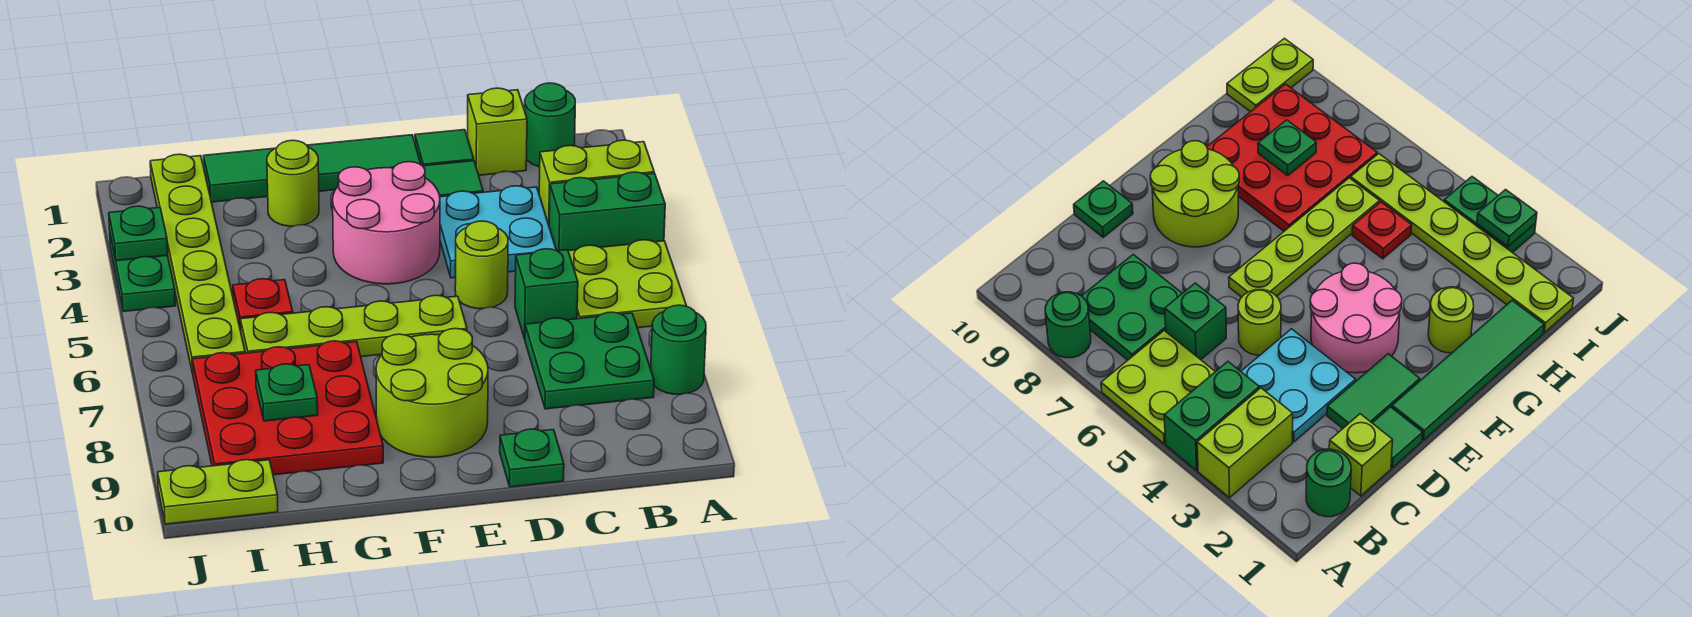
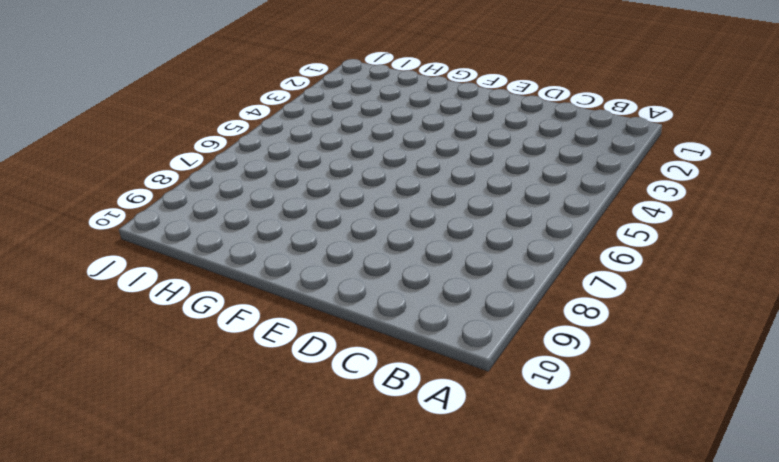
none -> lime brick A3:B3 level 1
none -> green brick A4:B4 level 1
none -> lime plate A5:B6 level 1

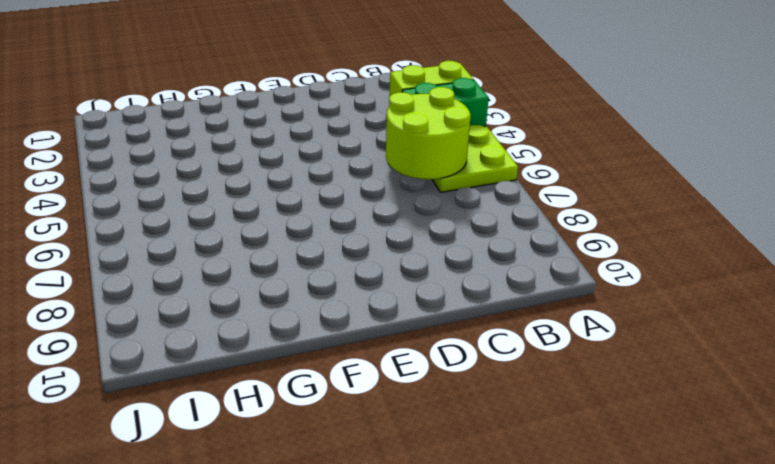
lime round brick B5:C6 level 2 -> lime round brick E8:F9 level 1
none -> green round brick A8 level 1
none -> green round brick B1 level 1
none -> green plate B7:C8 level 1

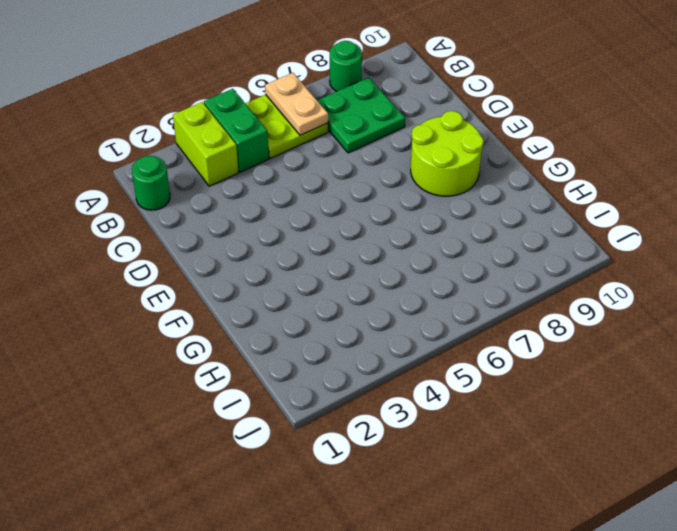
tan plate A6:B6 level 2 -> none
none -> lime brick C1 level 1
none -> cyan plate C3:D4 level 1
none -> green brick C6 level 1

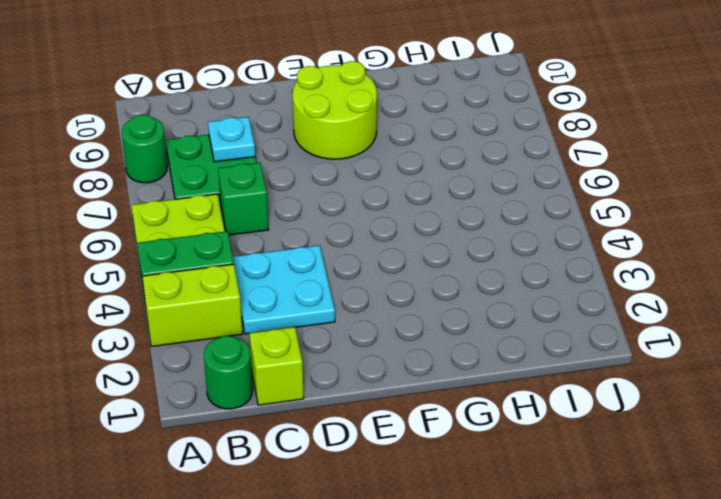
cyan plate C8 level 2 -> none
none -> green tile D1 level 1
none -> green tile D2:E2 level 1
none -> lime round brick D5 level 1

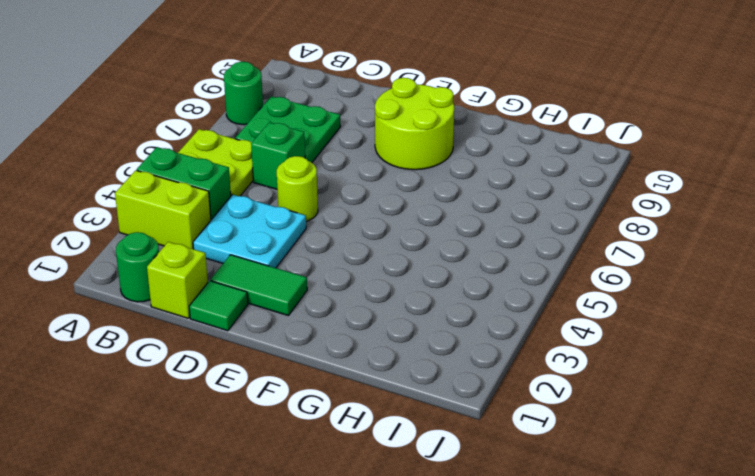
none -> green plate D10 level 1
none -> green tile E1:H1 level 1
none -> pink round brick E3:F4 level 1

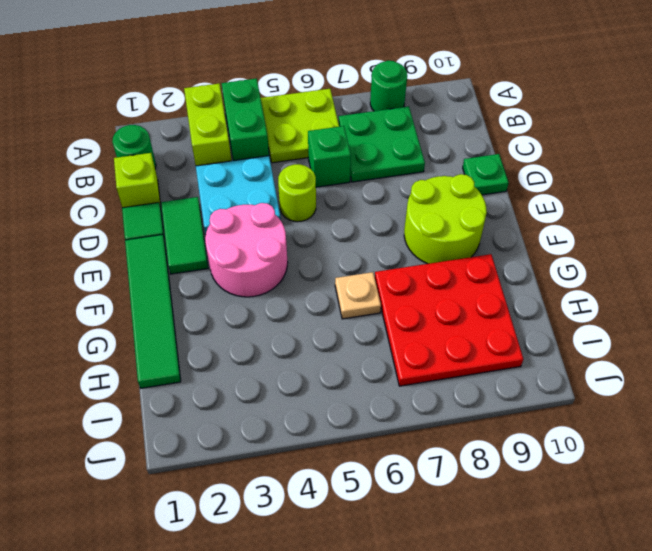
tan plate G6 level 1 -> lime plate E6:H6 level 1
none -> lime round brick G2 level 1
none -> red plate H5 level 1
none -> lime plate I1:I6 level 1

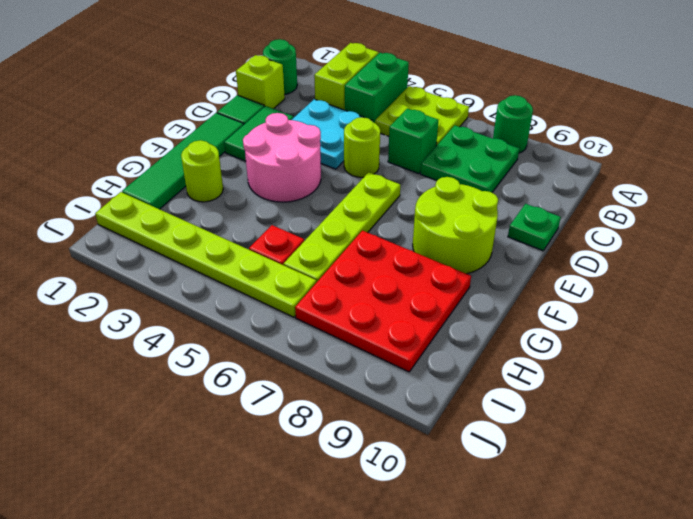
none -> lime plate I10:J10 level 1
none -> green plate J3:J4 level 1
none -> green plate H8 level 2

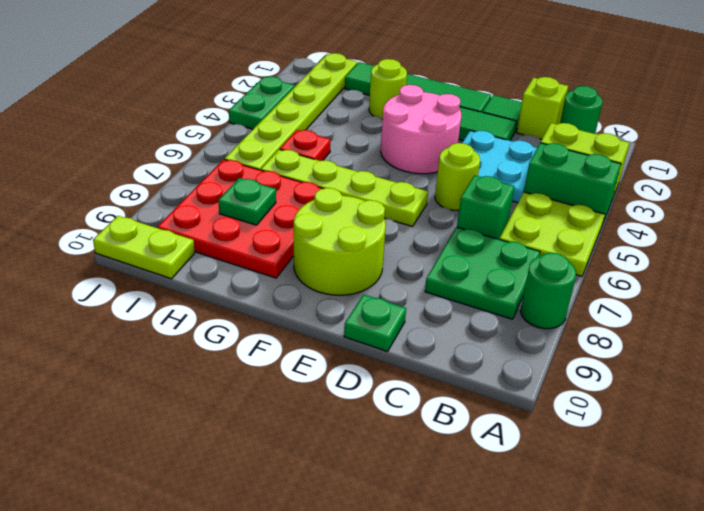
none -> green plate J3 level 2

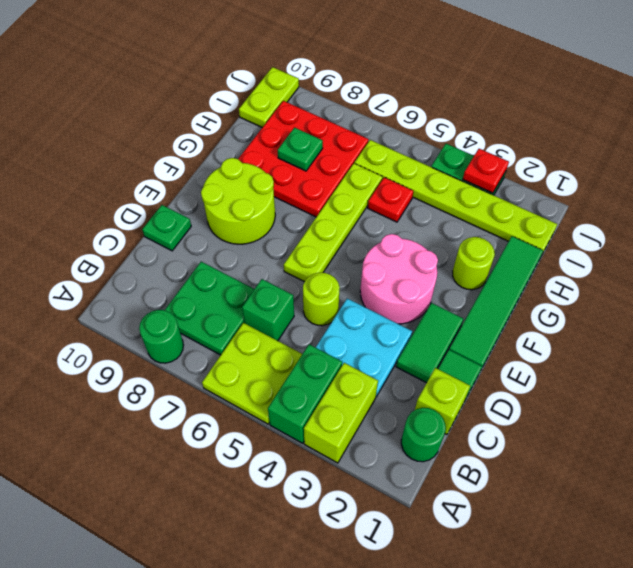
red plate J3 level 2 -> green plate J3 level 2

